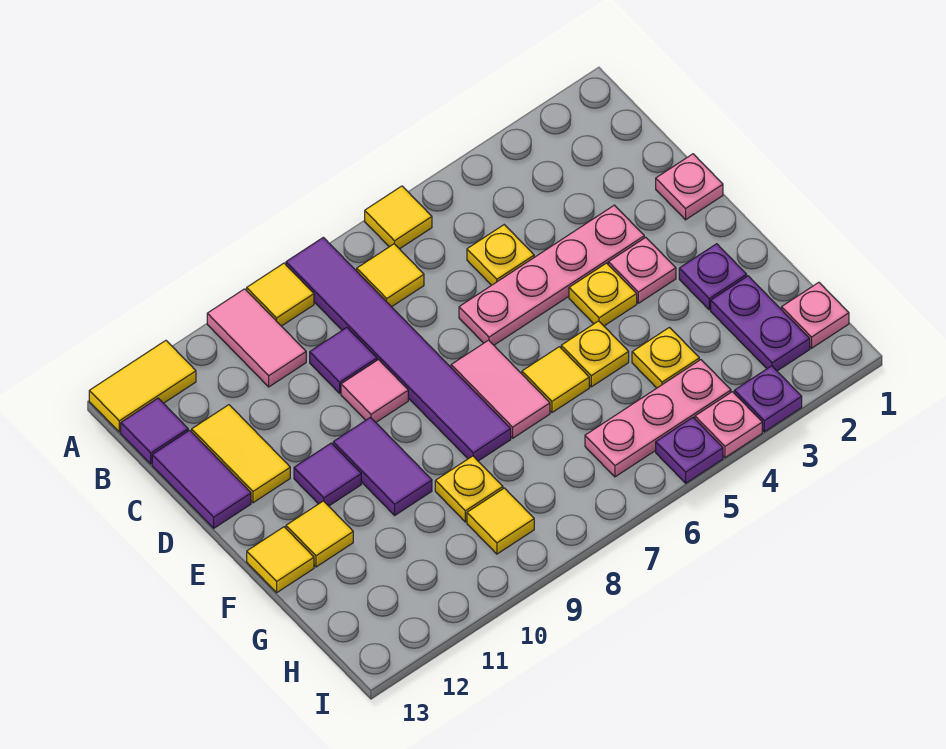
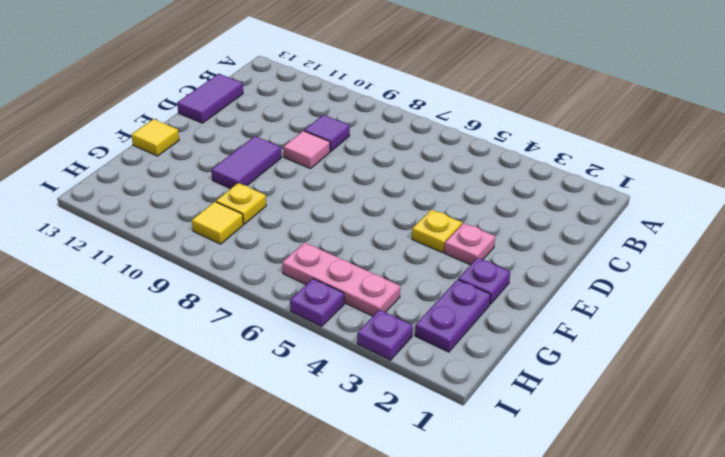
none -> yellow tile A6 level 1
none -> purple tile A8:F8 level 1
none -> yellow tile A9 level 1
none -> pink tile A10:B10 level 1

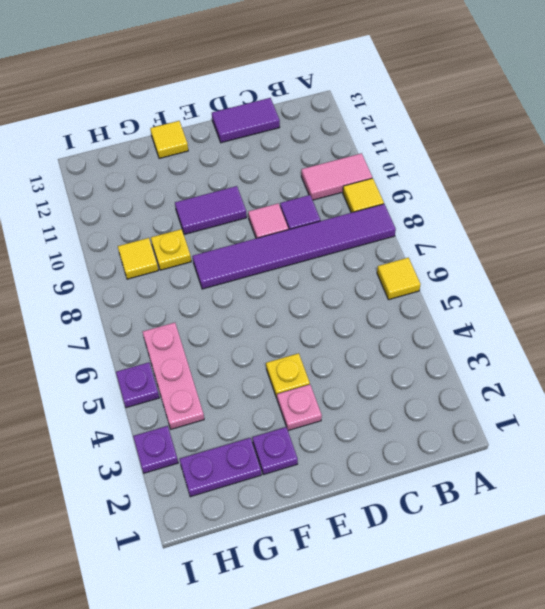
none -> yellow tile A12:A13 level 1
none -> yellow tile B7 level 1
none -> purple tile B13 level 1
none -> yellow plate C5 level 1

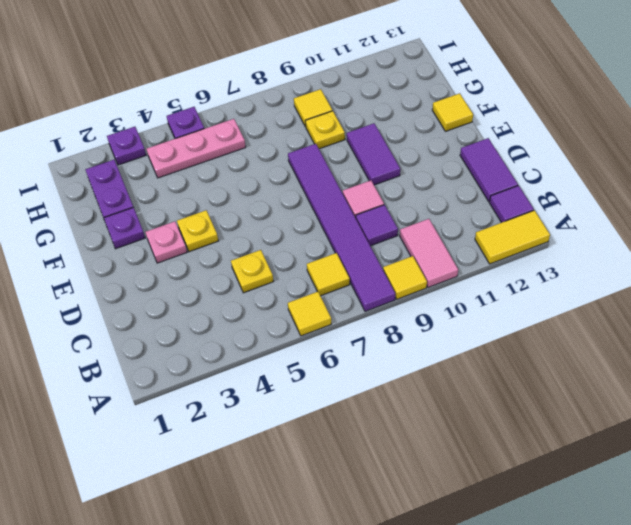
none -> yellow tile C12:D12 level 1
none -> pink plate D1 level 1
none -> pink plate D3:D6 level 1
none -> pink tile E7:F7 level 1

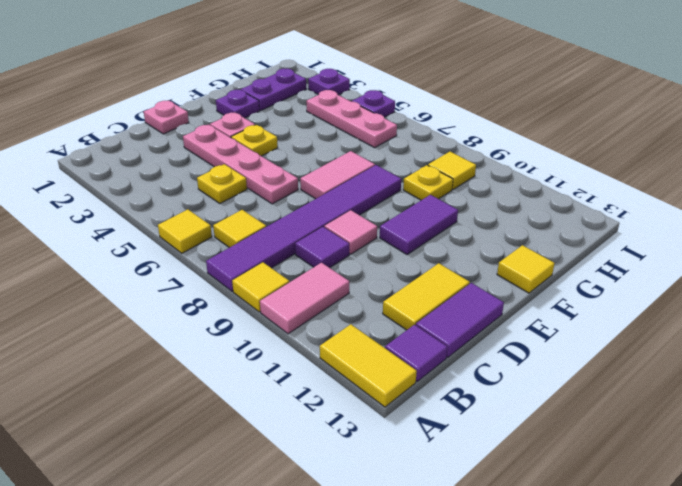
none -> purple tile E11 level 1
none -> yellow plate F5 level 1
none -> yellow tile F6 level 1
none -> yellow tile F12 level 1

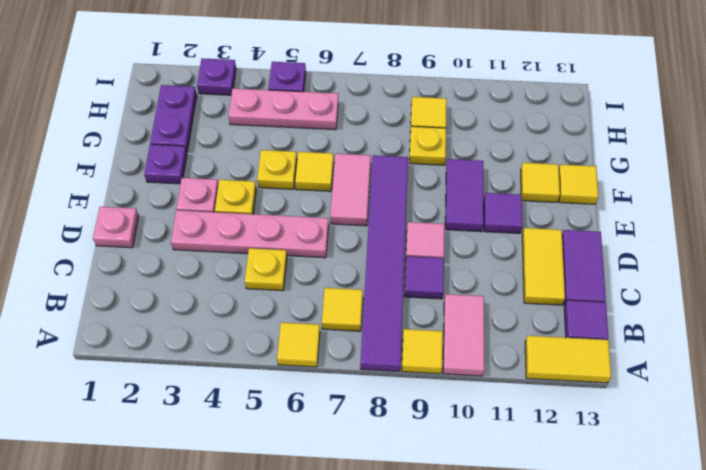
none -> yellow plate G4 level 1
none -> pink plate H1 level 1
none -> pink plate I4 level 1

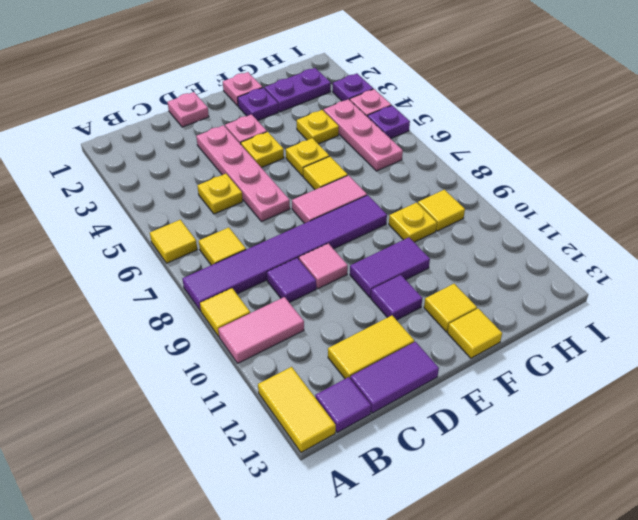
pink plate F1 level 1 -> pink plate H1 level 1

